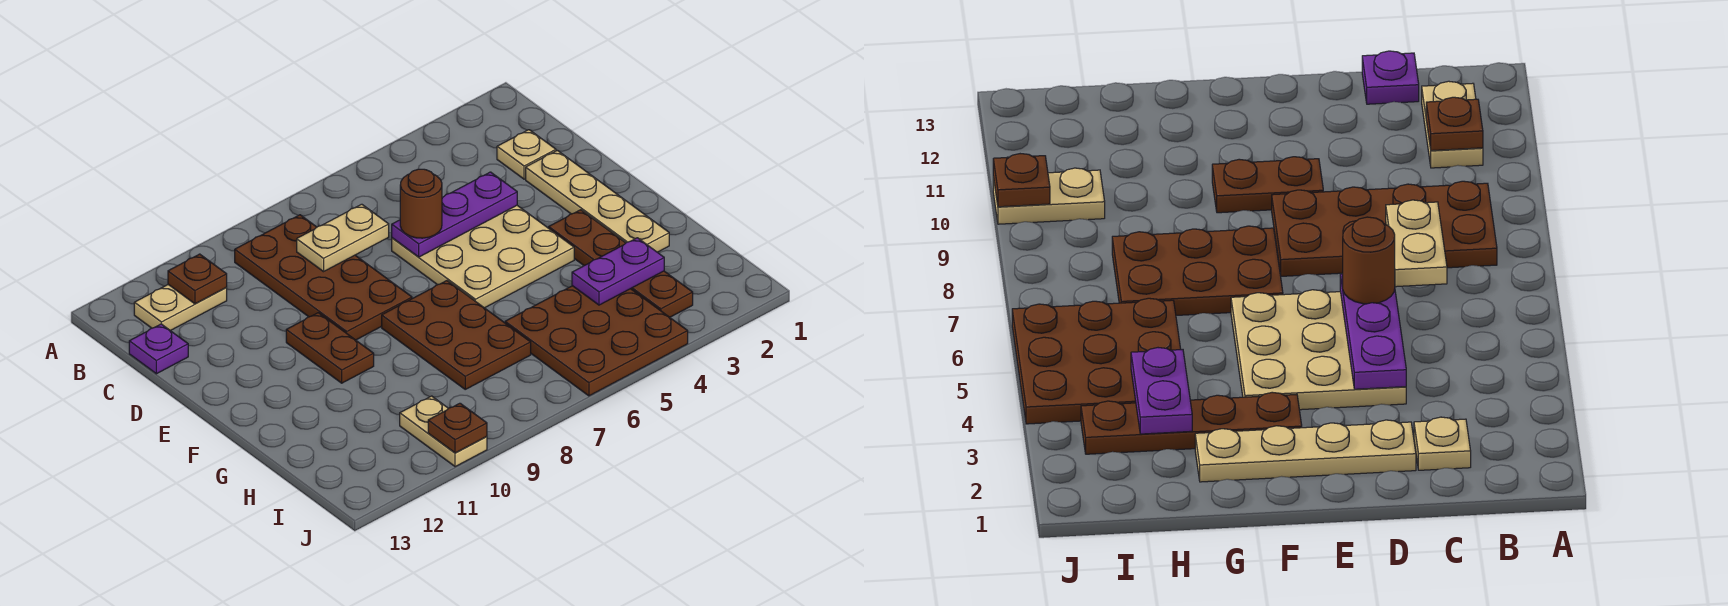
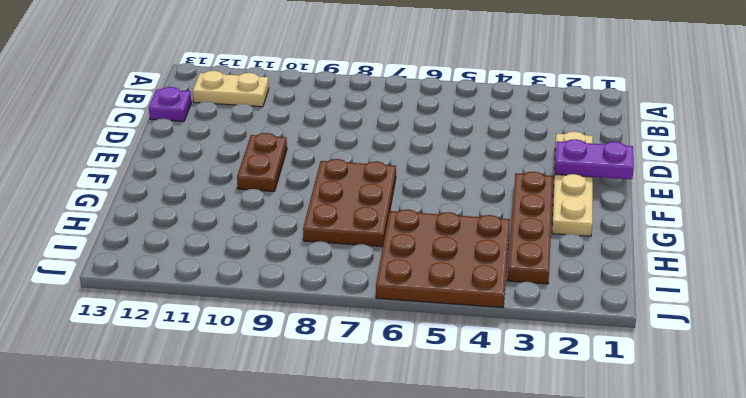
purple plate E1:E2 level 2 -> purple plate H3:H4 level 2
none -> brown plate B8:E9 level 1
none -> tan plate C2 level 1
none -> tan plate D4:F6 level 1

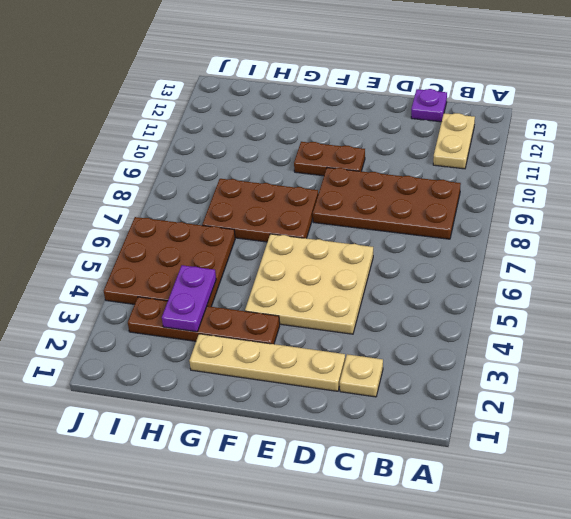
none -> tan plate I10:J10 level 1
none -> brown plate B11 level 2
none -> tan plate C7:C8 level 2

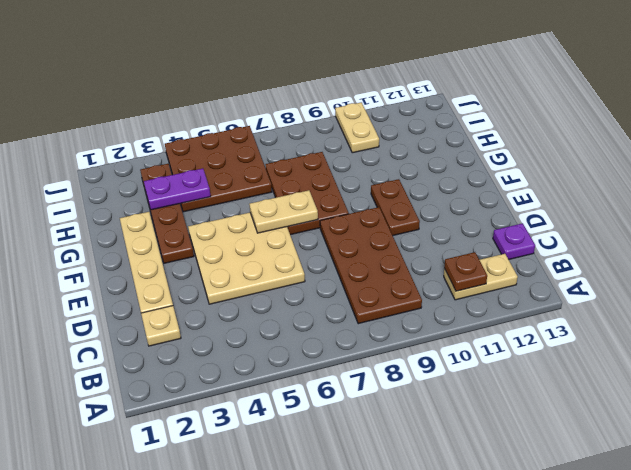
tan plate F6:F7 level 2 -> tan plate C7:C8 level 2
none -> purple plate D4:D6 level 2
none -> brown plate J10 level 2
none -> brown round brick D6 level 3

